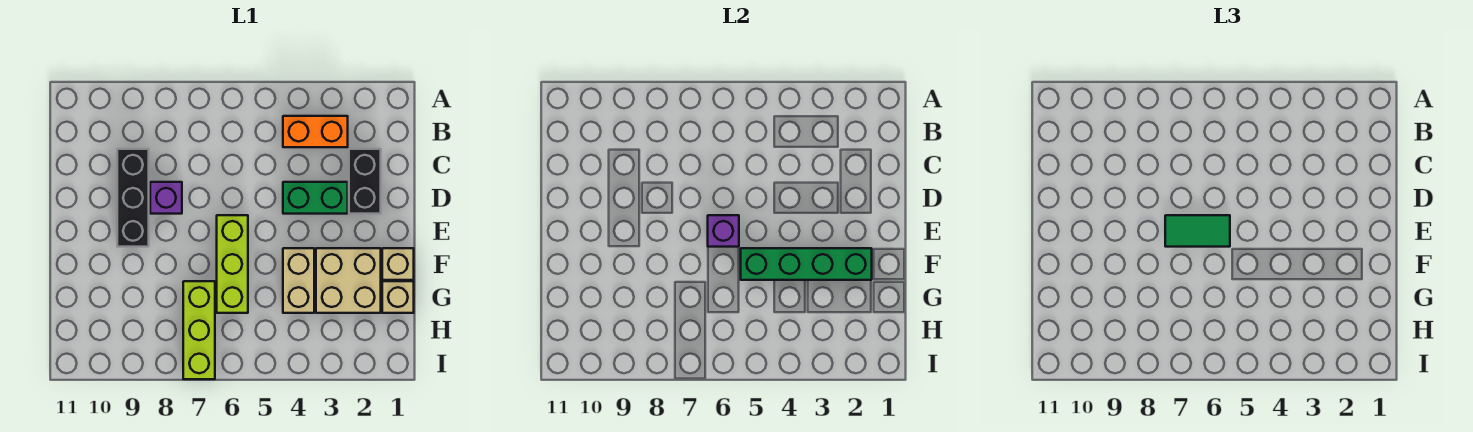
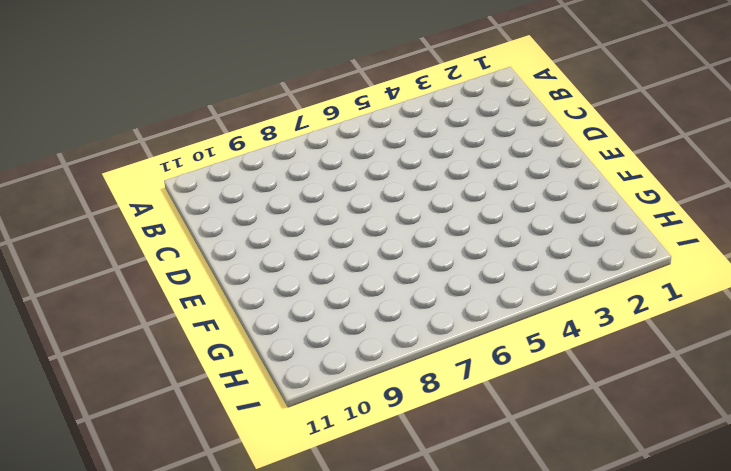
none -> orange brick B3:B4 level 1
none -> black brick C2:D2 level 1
none -> black brick C9:E9 level 1

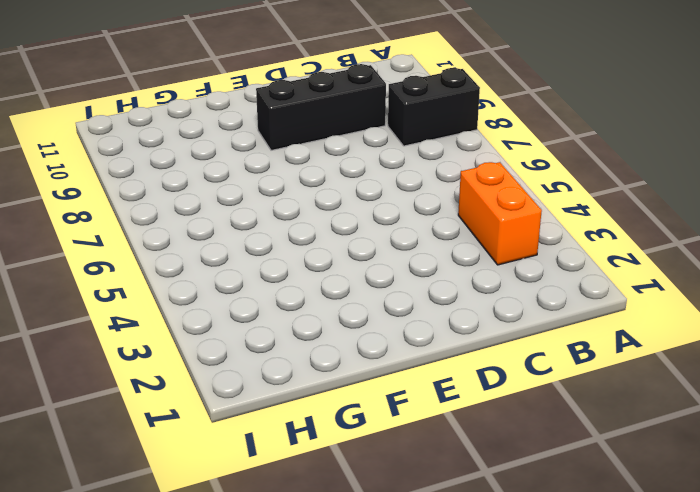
black brick A8:B8 level 1 -> black brick C2:D2 level 1
none -> green brick D3:D4 level 1
none -> purple brick D8 level 1
none -> lime brick E6:G6 level 1

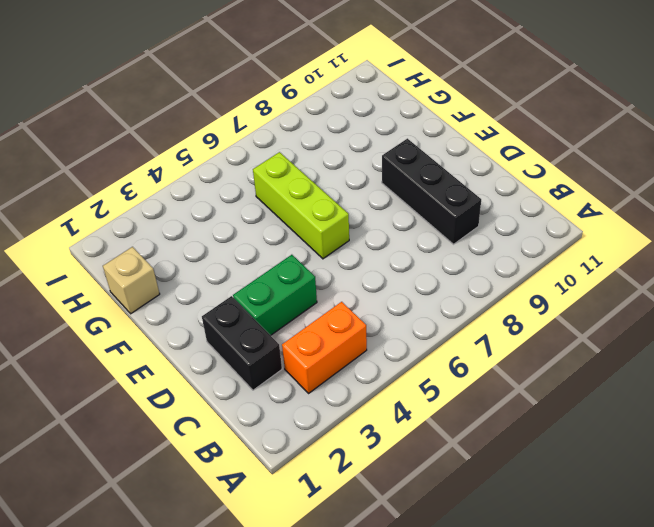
none -> purple brick D8 level 1
none -> tan brick F1 level 1
none -> tan brick F2:G3 level 1

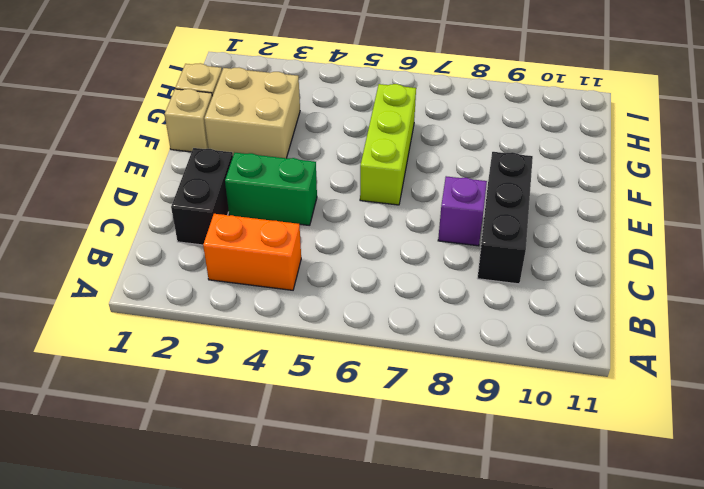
none -> tan brick F4:G4 level 1
none -> lime brick G7:I7 level 1
none -> purple brick E6 level 2

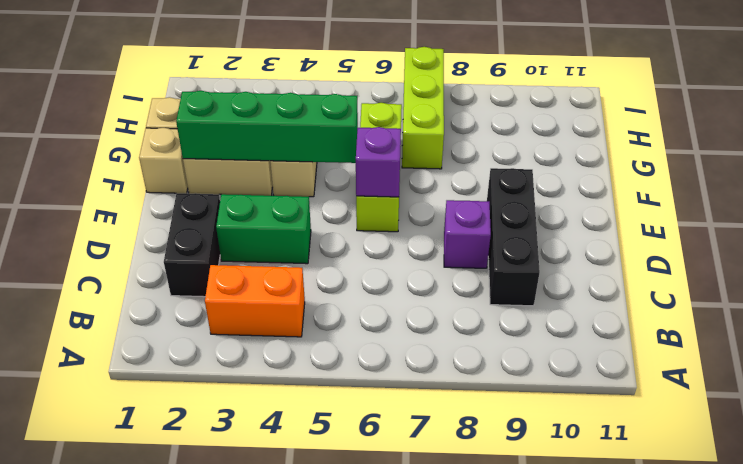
none -> green tile E6:E7 level 3

